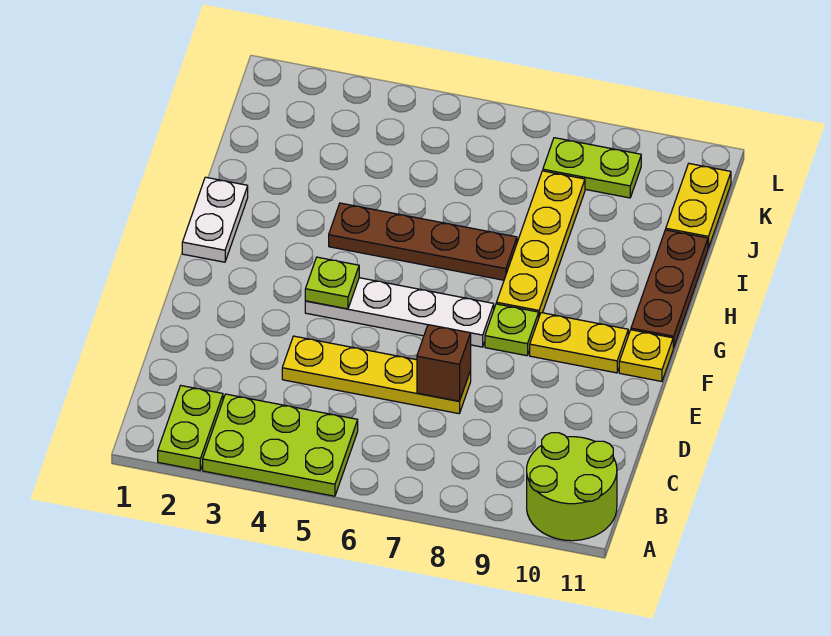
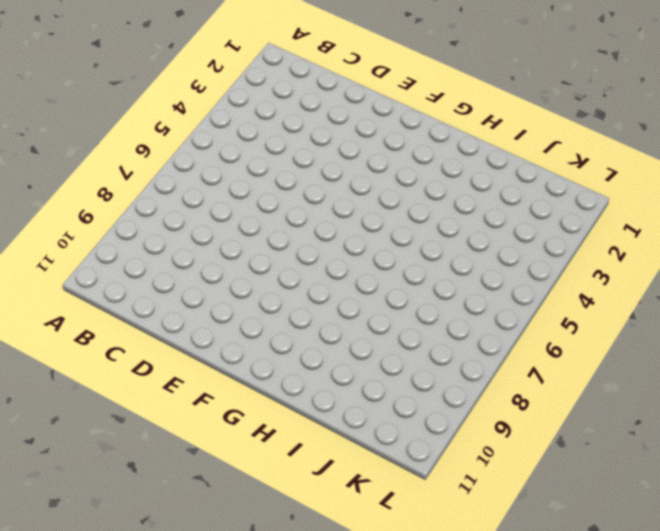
none -> lime plate A2:B2 level 1
none -> lime plate A3:B5 level 1
none -> lime round brick A10:B11 level 1

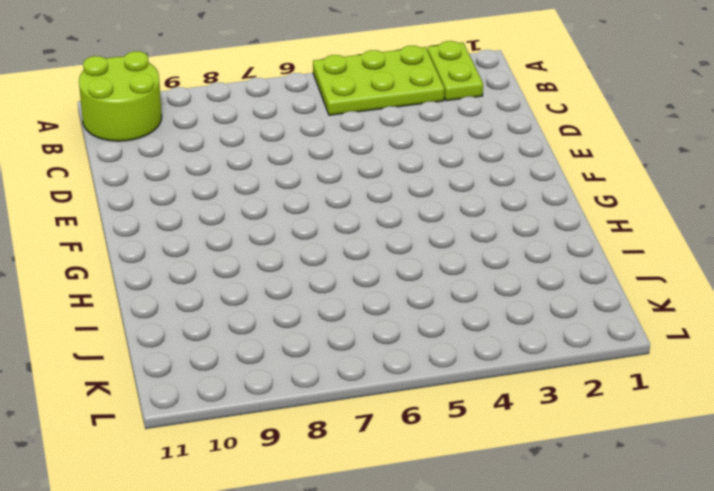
none -> yellow plate D4:D7 level 1
none -> white plate F4:F7 level 1
none -> lime plate F8 level 1

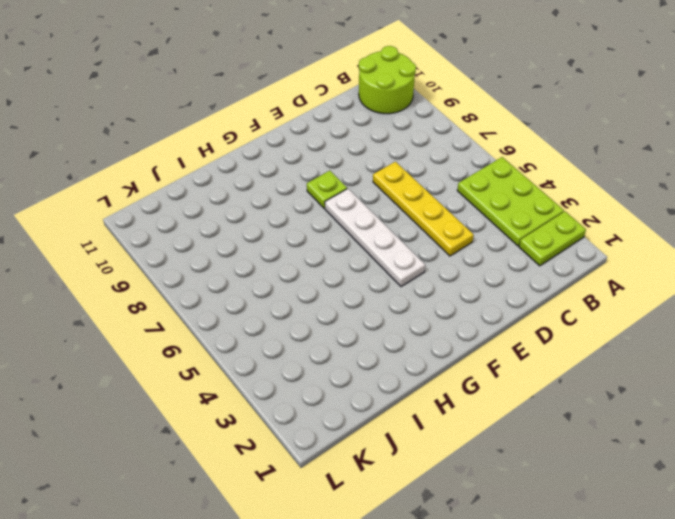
none -> yellow plate F9:F10 level 1
none -> yellow plate F11 level 1
none -> white plate G1:H1 level 1

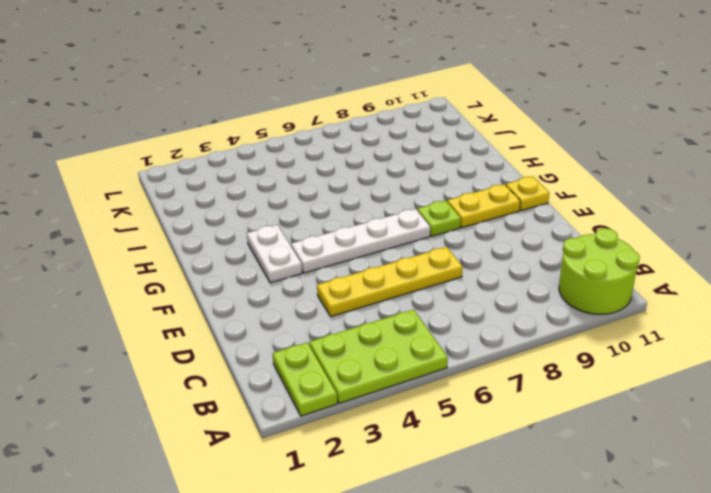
white plate F3:G3 level 1 -> white plate G1:H1 level 1
none -> yellow plate G8:J8 level 1
none -> brown plate G11:I11 level 1
none -> brown plate H4:H7 level 1

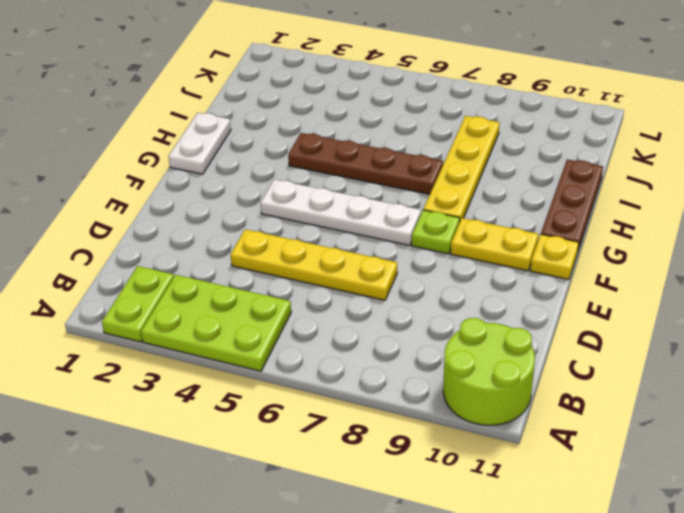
none -> yellow plate J11:K11 level 1
none -> lime plate K8:K9 level 1
none -> brown brick D7 level 2

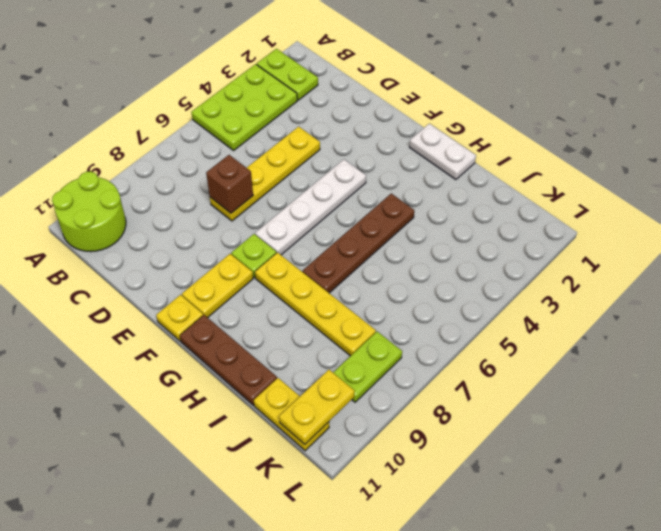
yellow plate K10:K11 level 2 -> none
none -> lime plate F4 level 2

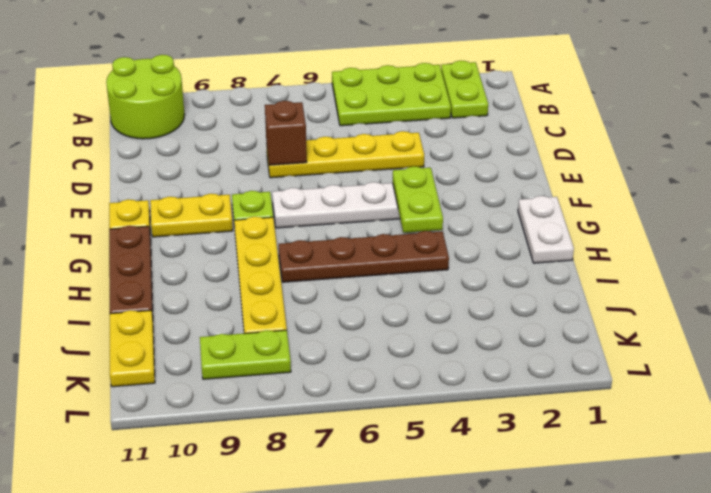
lime plate F4:G4 level 2 -> lime plate F4 level 2

